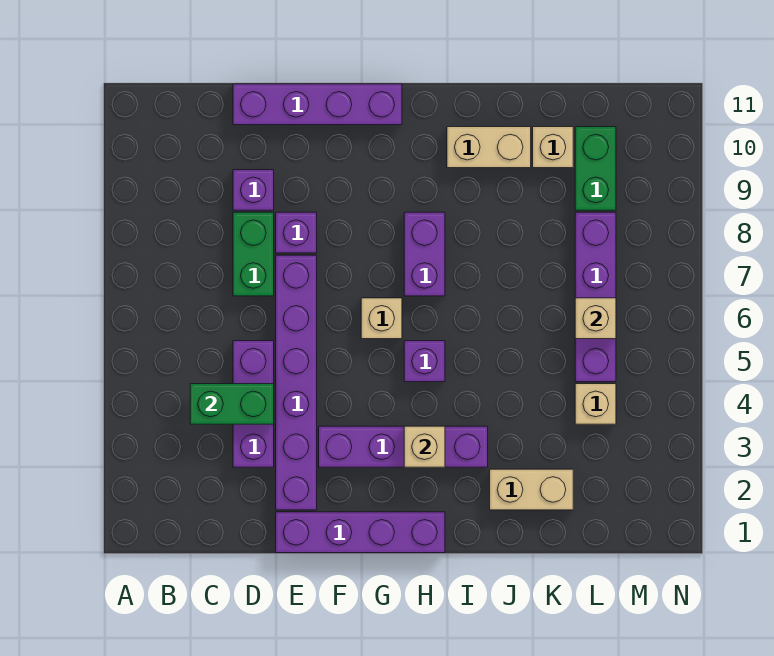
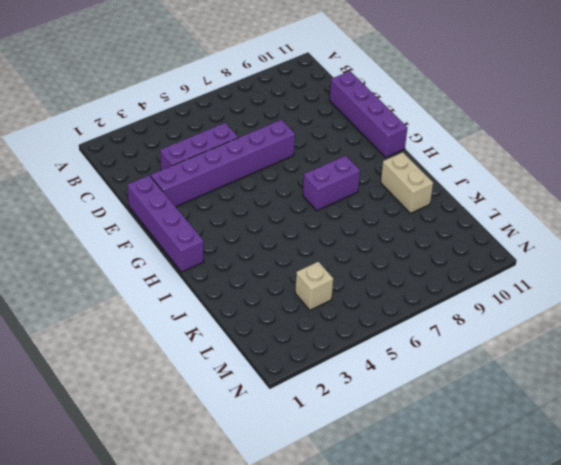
none -> green brick D7:D8 level 1
none -> purple brick D9 level 1
none -> purple brick E8 level 1

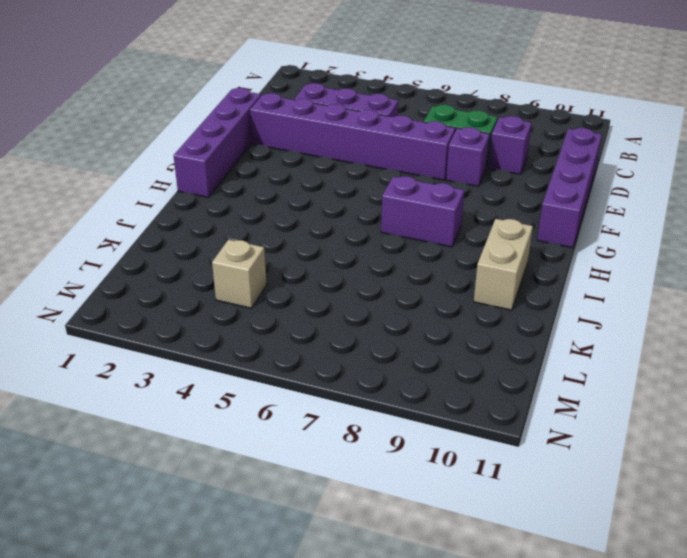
none -> purple brick F3:I3 level 1
none -> tan brick G6 level 1
none -> purple brick H5 level 1

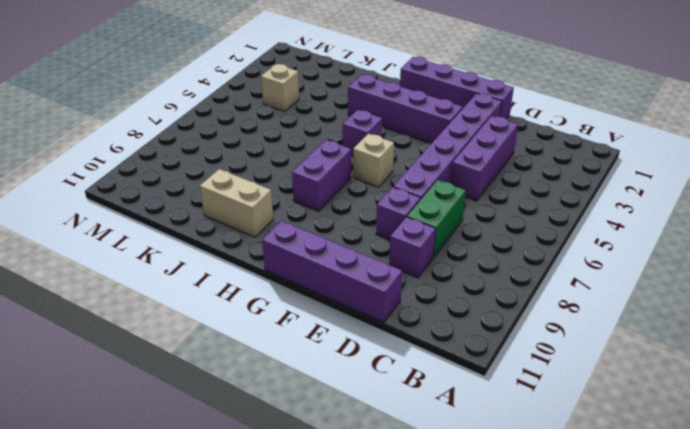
none -> tan brick J2:K2 level 1
none -> tan brick K10 level 1
none -> purple brick L5:L8 level 1

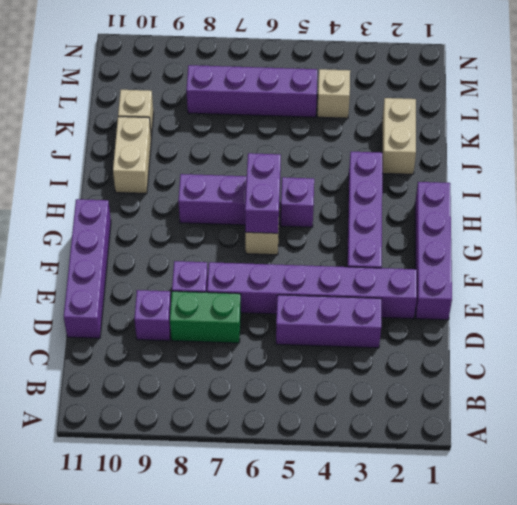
purple brick G6:H6 level 2 -> none
none -> green brick L9:L10 level 1
none -> green brick C4:D4 level 2
none -> tan brick H3 level 2

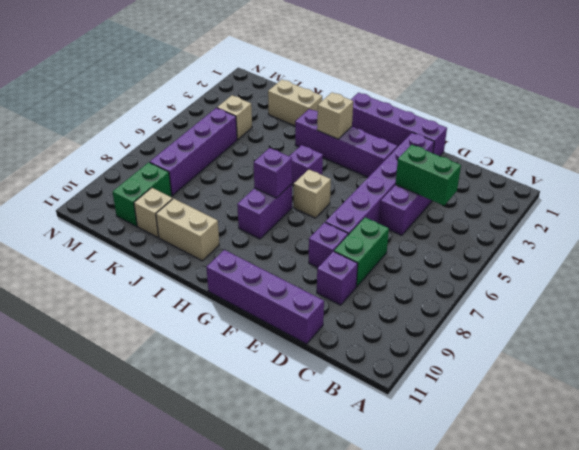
purple brick H7 level 2 -> none
none -> tan brick L6 level 2

